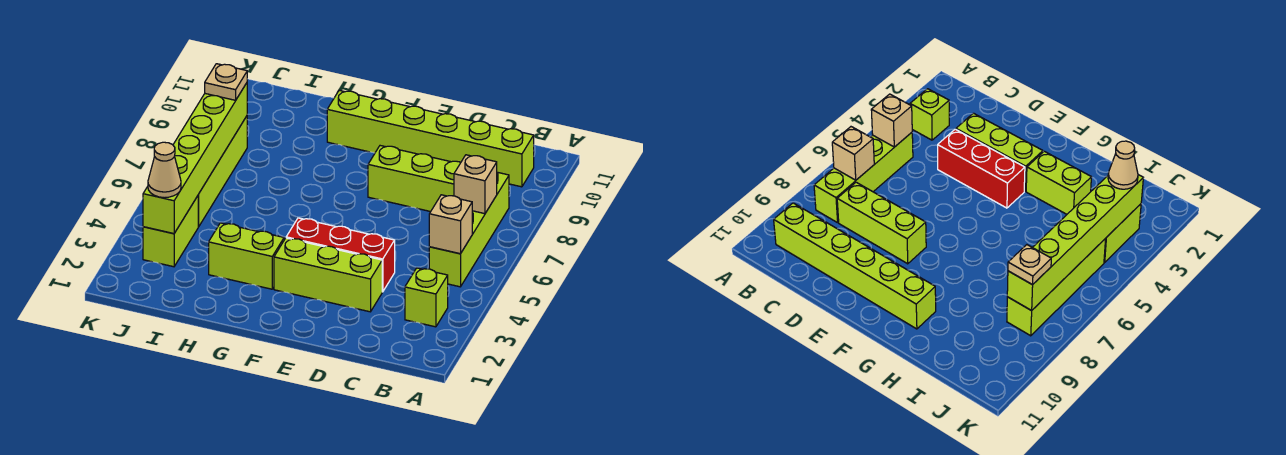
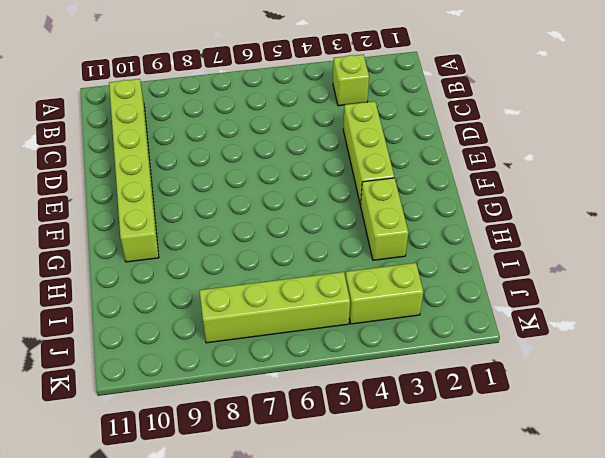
none -> lime brick B5:B8 level 1
none -> lime brick C8:E8 level 1
none -> red brick D4:F4 level 1

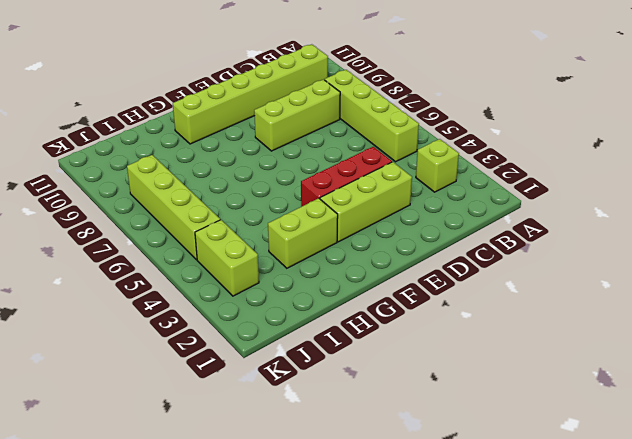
none -> tan brick B5 level 2
none -> tan brick B7 level 2
none -> lime brick J3:J8 level 2

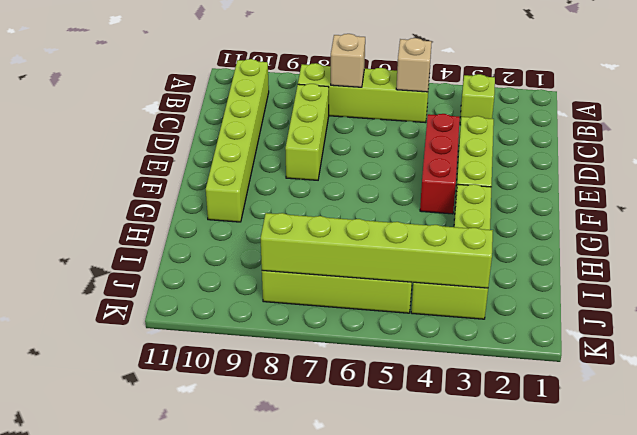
none -> tan cone J3 level 3
none -> tan plate J8 level 3

